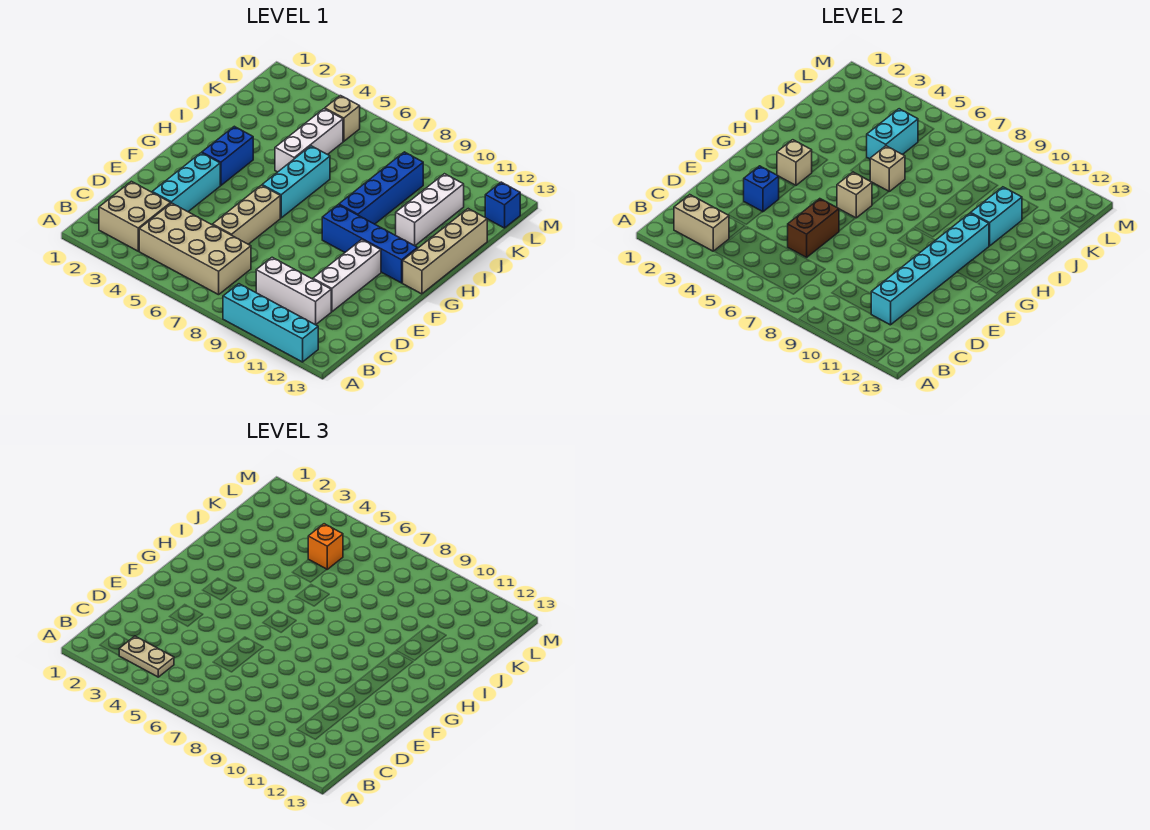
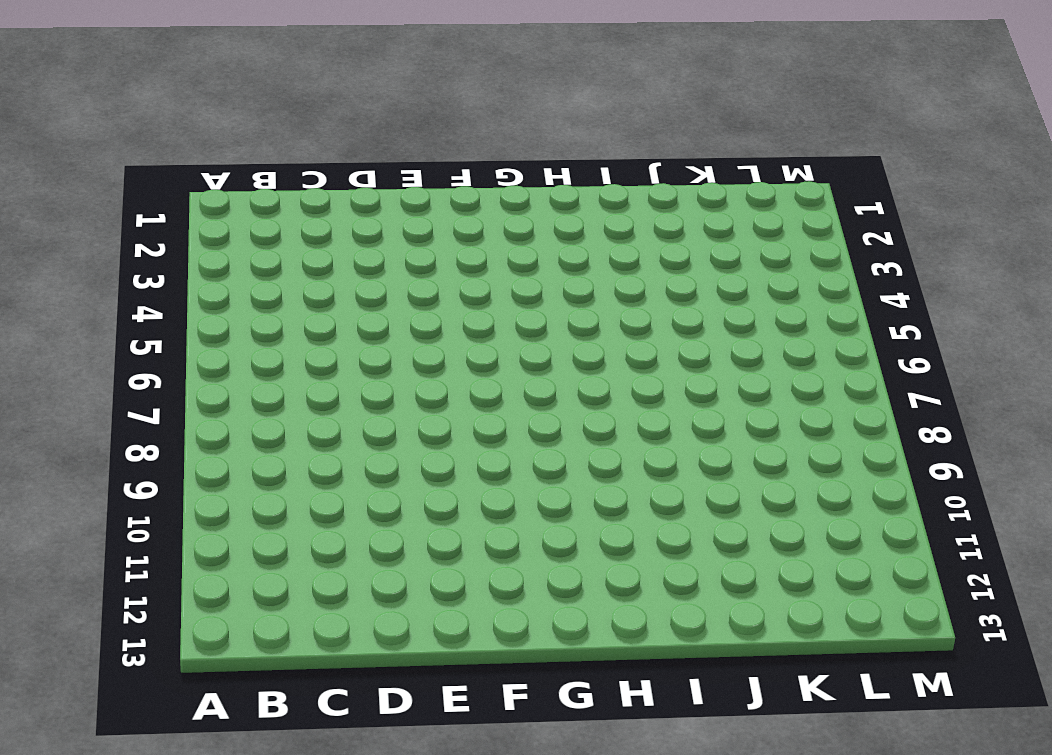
none -> cyan brick A9:A12 level 1
none -> tan brick B2:C3 level 1
none -> tan brick B4:C7 level 1

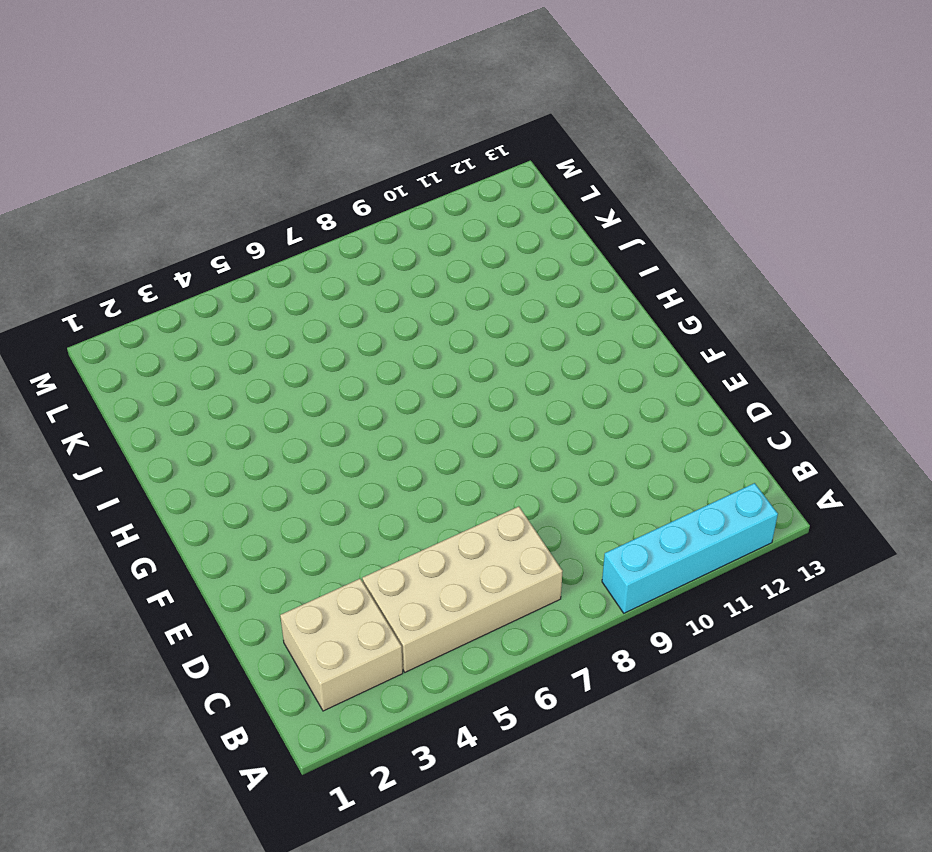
none -> white brick C9:C11 level 1
none -> cyan brick D3:F3 level 1
none -> tan brick D6:F6 level 1

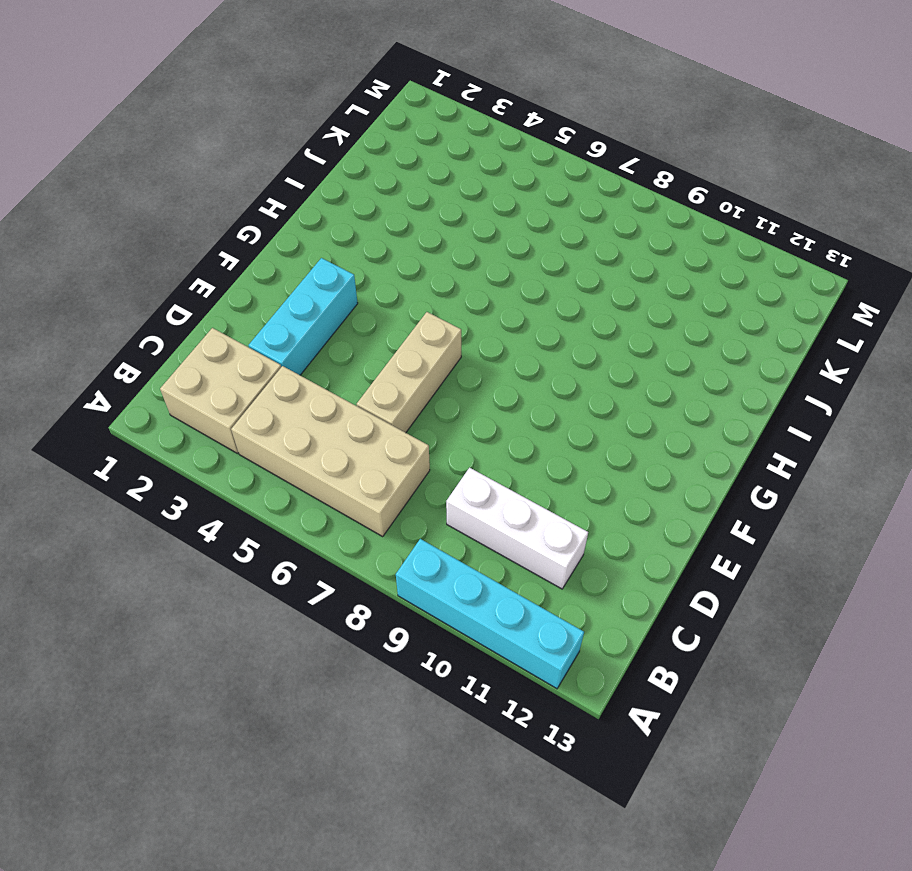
none -> white brick D11:F11 level 1
none -> blue brick G3:H3 level 1
none -> cyan brick G6:I6 level 1

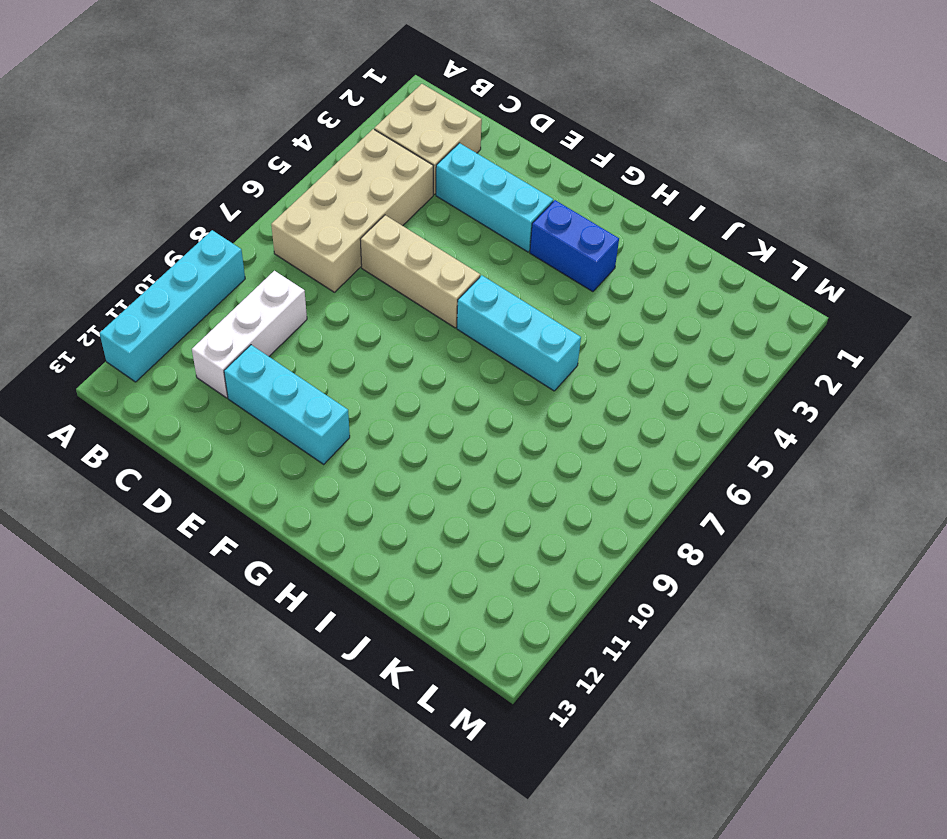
cyan brick D11:F11 level 1 -> white brick D11:F11 level 1
none -> blue brick G9:G12 level 1
none -> tan brick G13:J13 level 1
none -> blue brick H9:K9 level 1

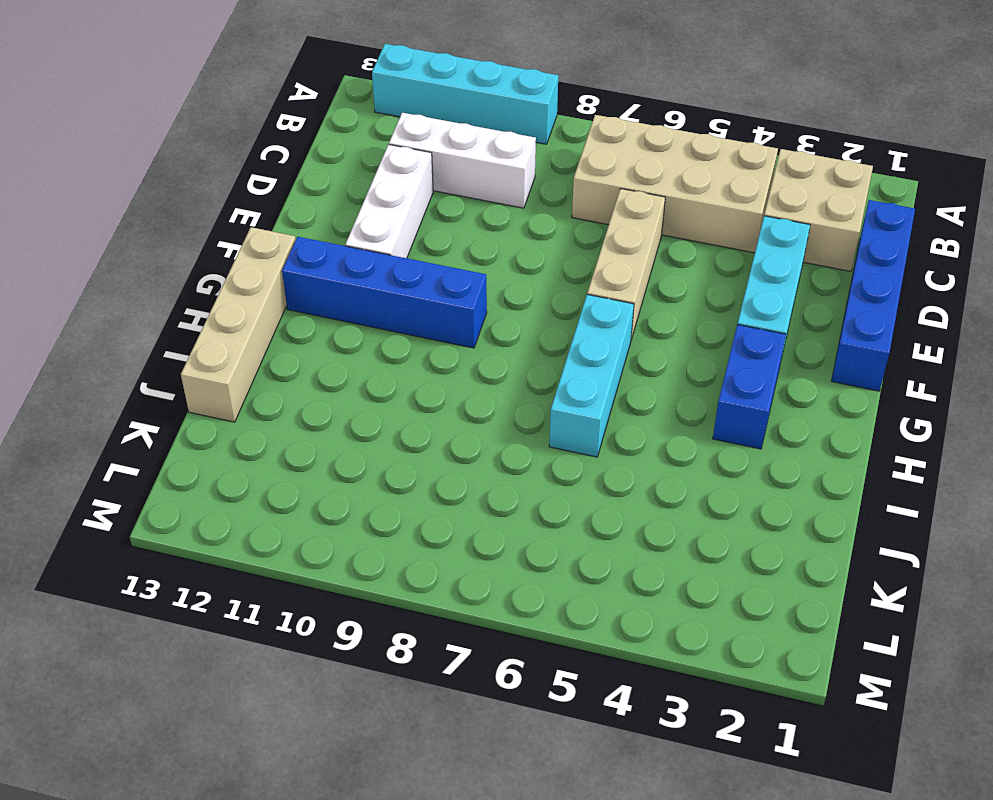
blue brick C1:F1 level 1 -> blue brick H9:K9 level 1
none -> white brick I5:K5 level 1
none -> white brick I11:K11 level 1
none -> tan brick L5 level 1

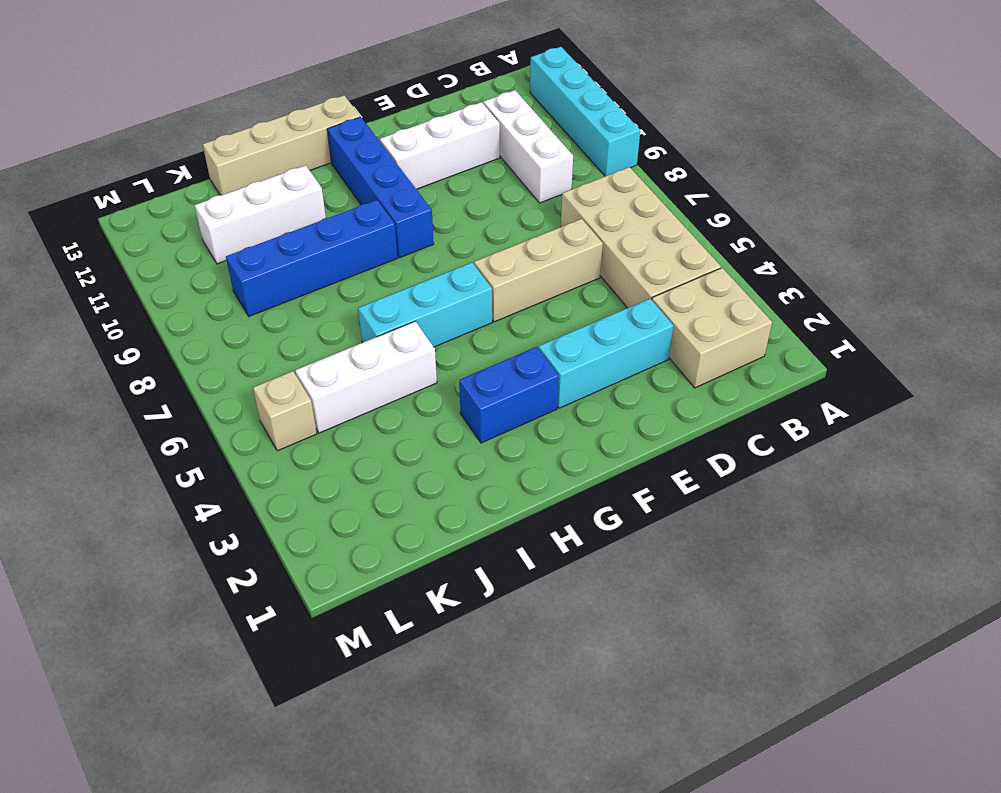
none -> blue brick L13 level 1
none -> tan brick B2:B3 level 2
none -> cyan brick C11:H11 level 2

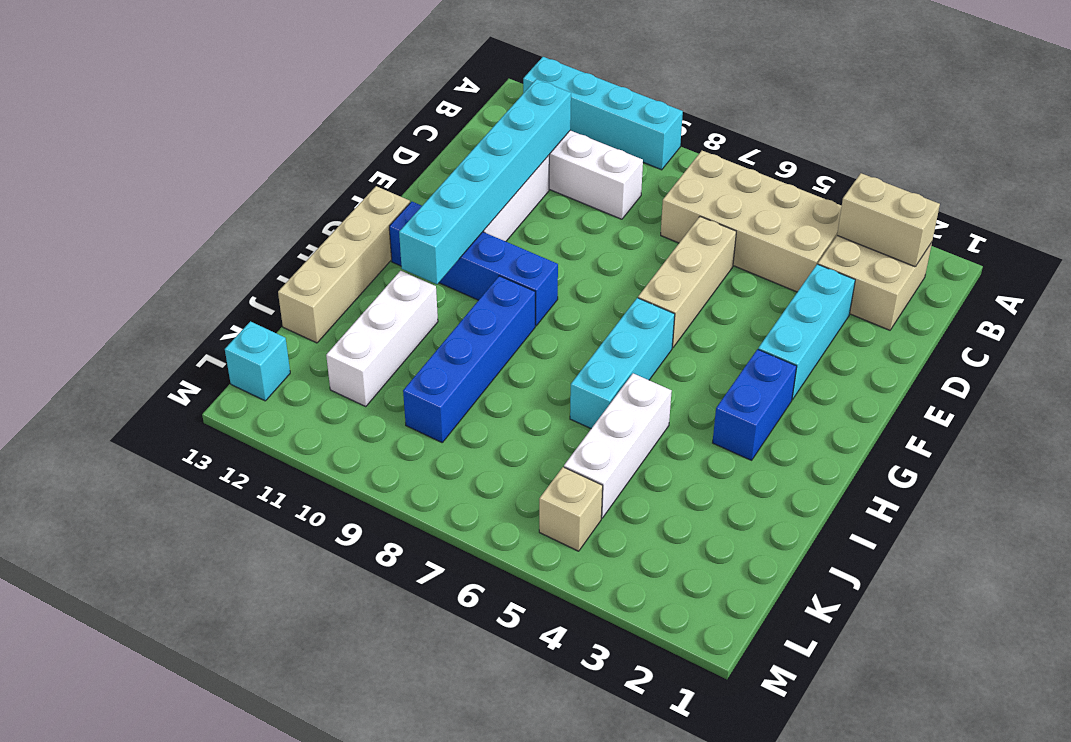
cyan brick L13 level 1 -> blue brick L13 level 1
none -> brown brick D6:E6 level 2
none -> blue brick E3 level 2
none -> tan brick G3 level 2

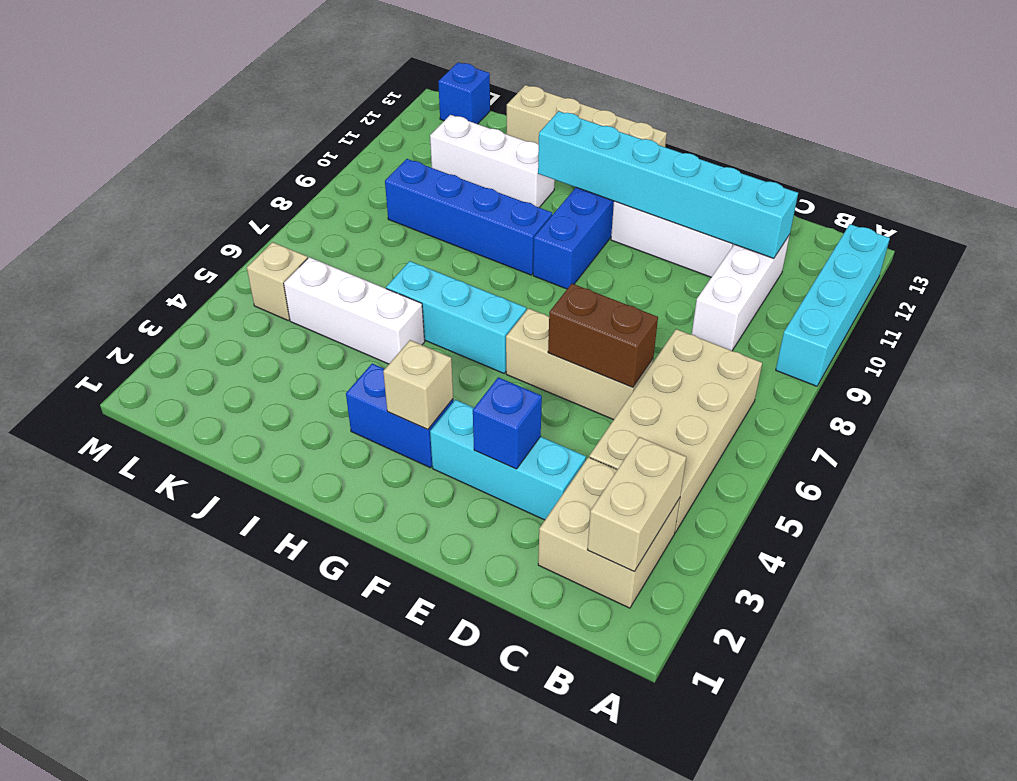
none -> tan brick G6 level 2
none -> tan brick I6 level 2
none -> cyan brick I11:J11 level 2

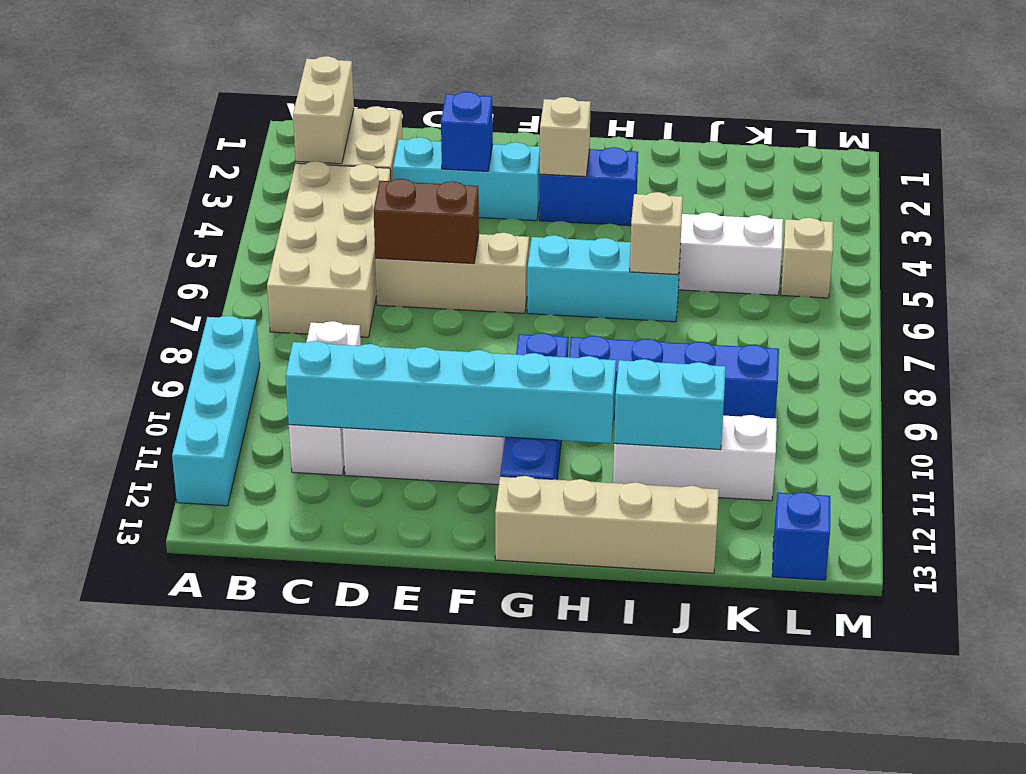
none -> tan brick G6 level 2
none -> cyan brick J5:K5 level 2
none -> tan plate B3:B4 level 3

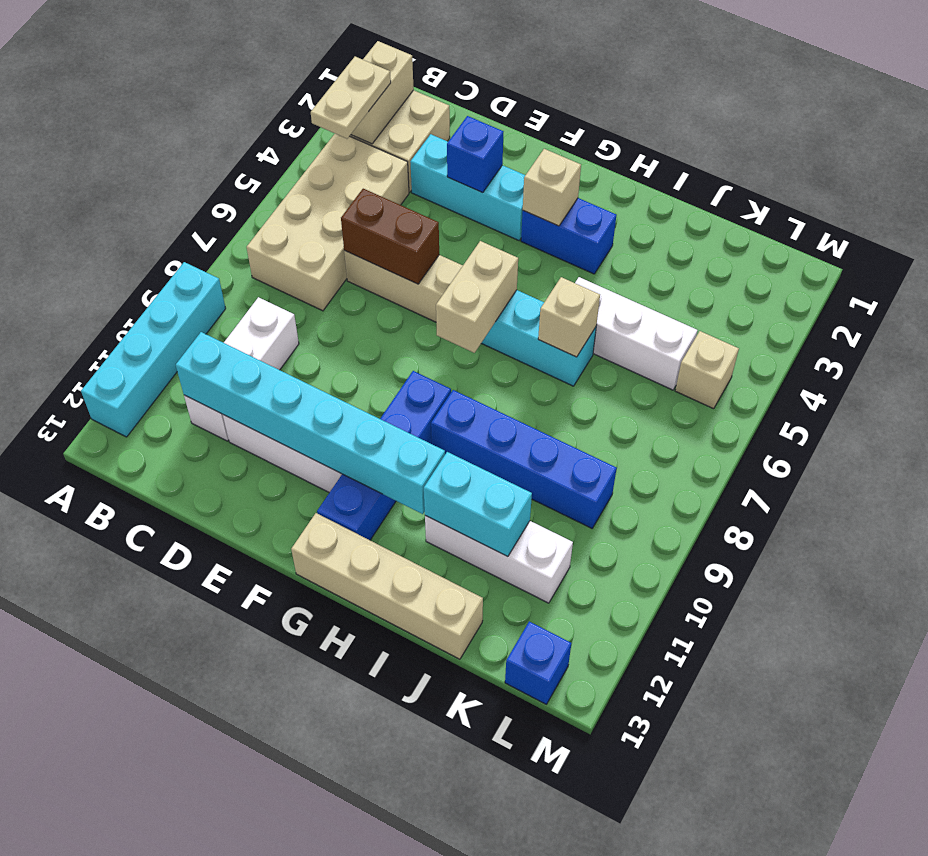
tan brick G6:G7 level 2 -> tan brick G6 level 2
none -> cyan brick J5:K5 level 2
none -> orange brick K5 level 3

